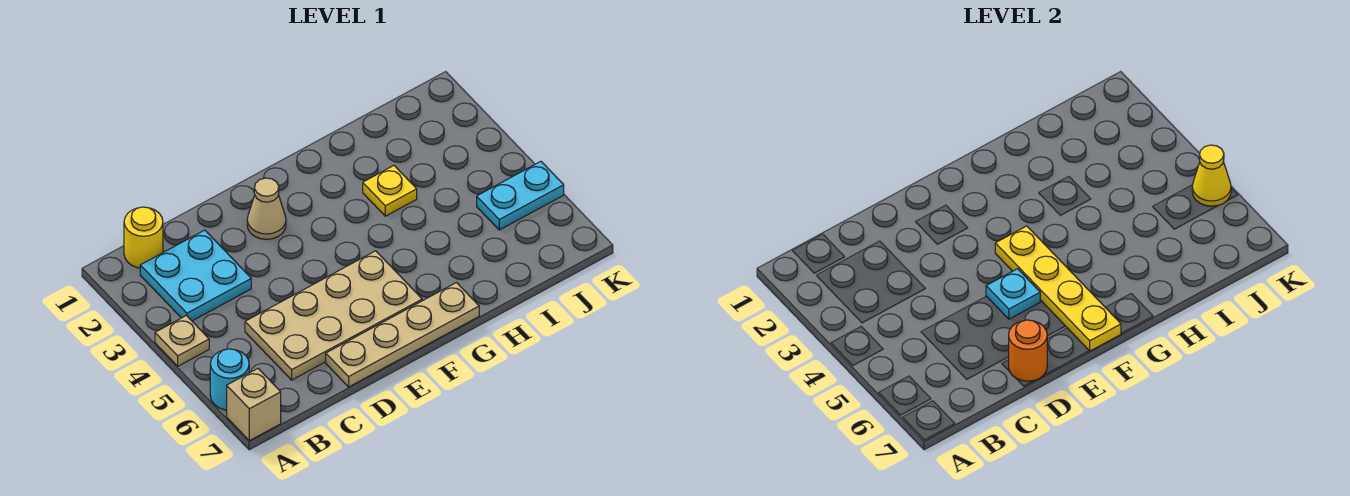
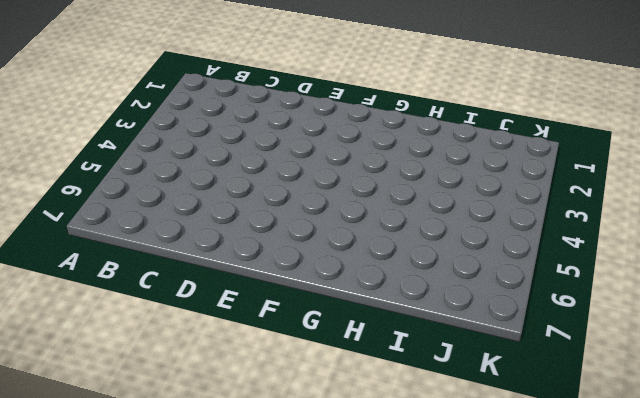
none -> tan plate A4 level 1
none -> cyan round brick A6 level 1
none -> tan brick A7 level 1

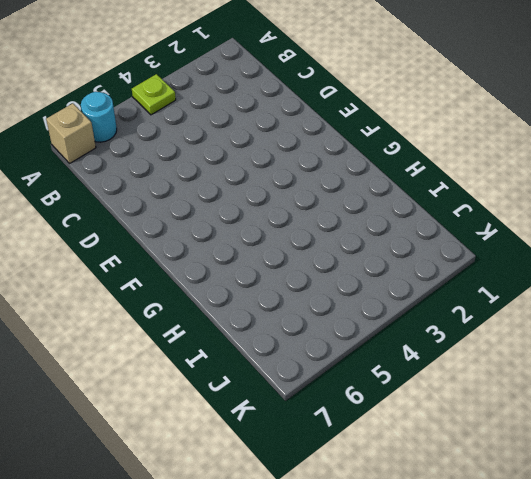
lime plate A4 level 1 -> tan plate A4 level 1
none -> yellow round brick B1 level 1
none -> cyan plate B2:C3 level 1
none -> tan plate C5:F6 level 1

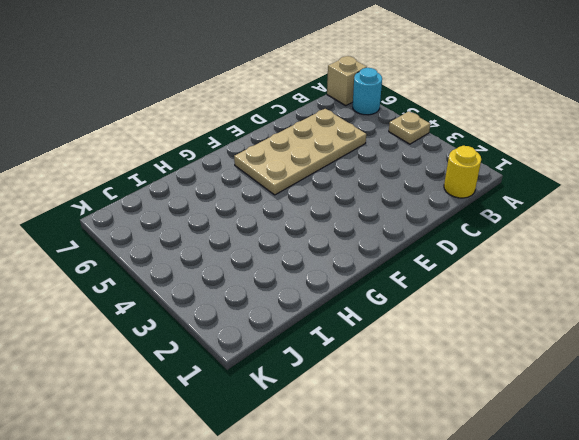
none -> cyan plate B2:C3 level 1
none -> tan plate D7:G7 level 1
none -> tan cone E2 level 1

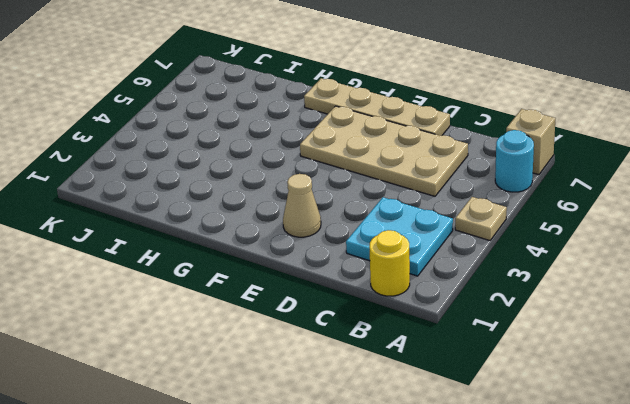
none -> yellow plate H3 level 1
none -> cyan plate J5:K5 level 1
none -> orange round brick D7 level 2

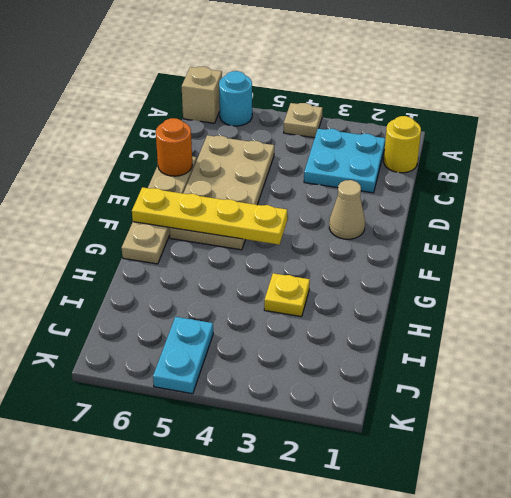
none -> cyan plate E5 level 2
none -> yellow cone K5 level 2

